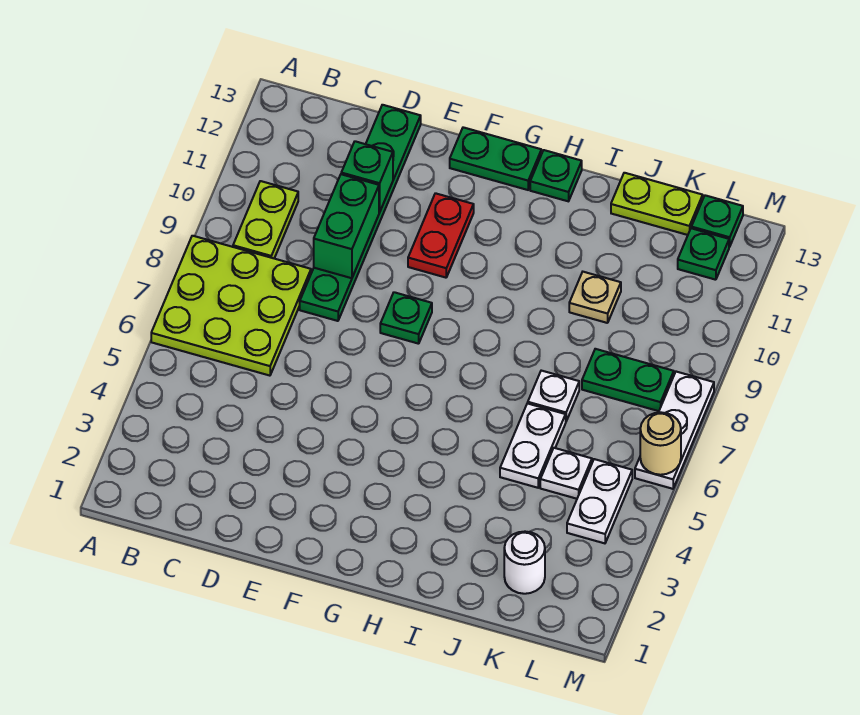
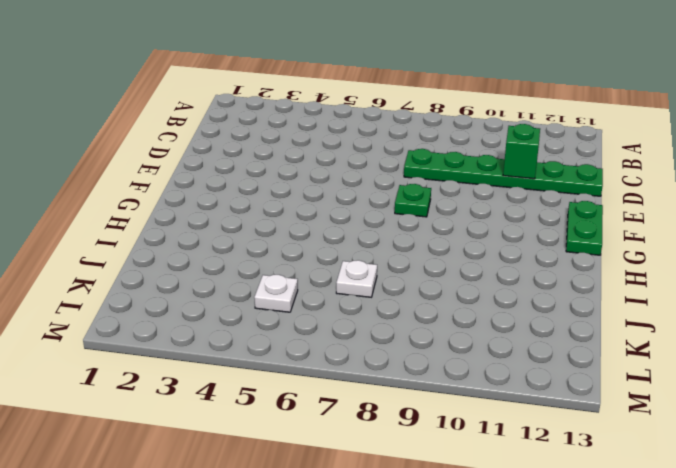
none -> lime plate A6:C8 level 1
none -> lime plate B9:B10 level 1
none -> red plate F10:F11 level 1

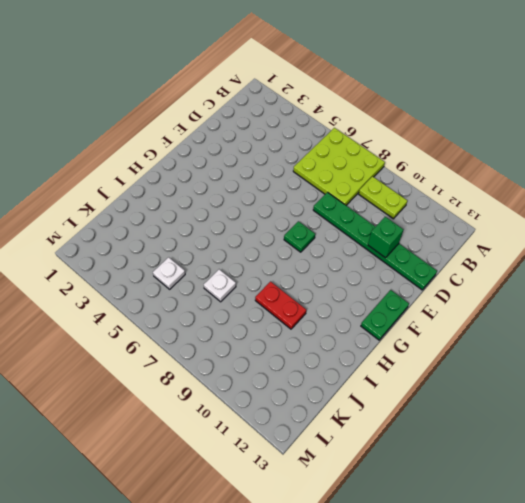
red plate I9:I10 level 1 -> red plate F10:F11 level 1
none -> green plate H13 level 1
none -> white plate J5:J6 level 1
none -> tan plate J10 level 1

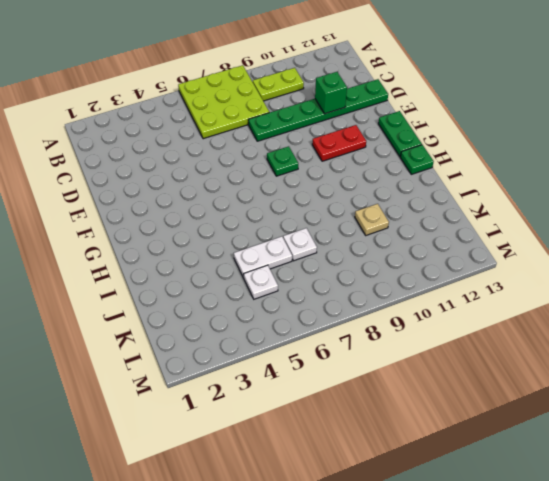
none -> lime plate J13:K13 level 1
none -> white round brick K2 level 1
none -> green plate K8:L8 level 1

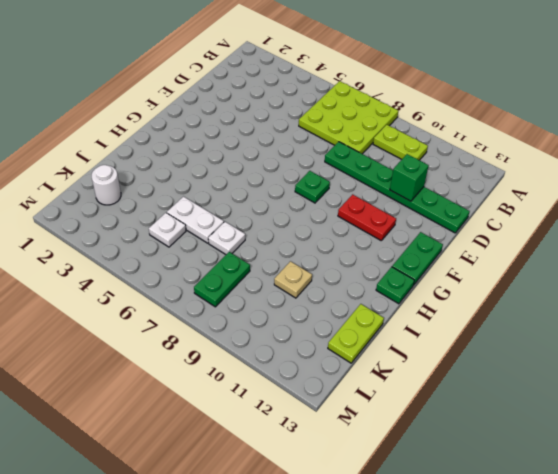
none -> white plate L4:L5 level 1
none -> green plate L12 level 1
none -> green plate L13 level 1

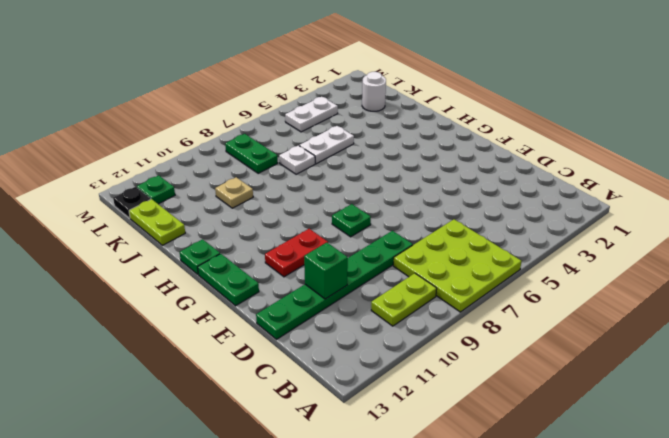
black plate L13 level 1 -> green plate L13 level 1
none -> white plate K5 level 1
none -> white plate M6:M8 level 1
none -> green brick D9:D10 level 2

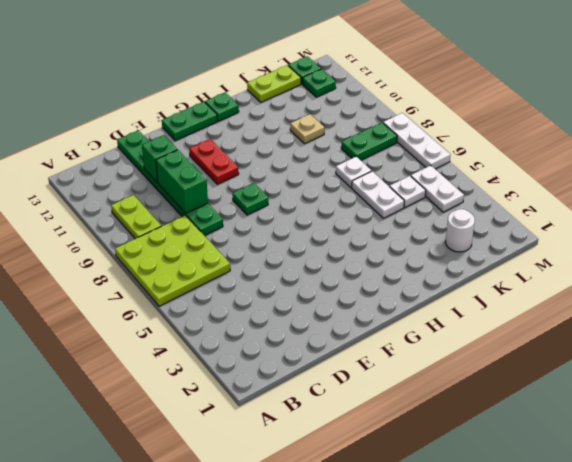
none -> tan round brick M6 level 2

